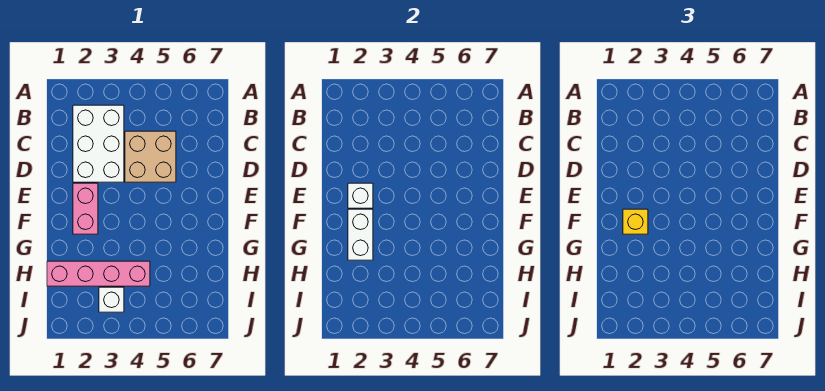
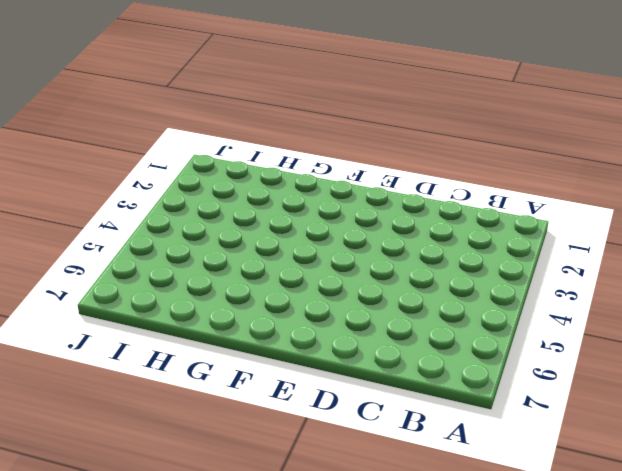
none -> white brick B2:D3 level 1
none -> tan brick C4:D5 level 1

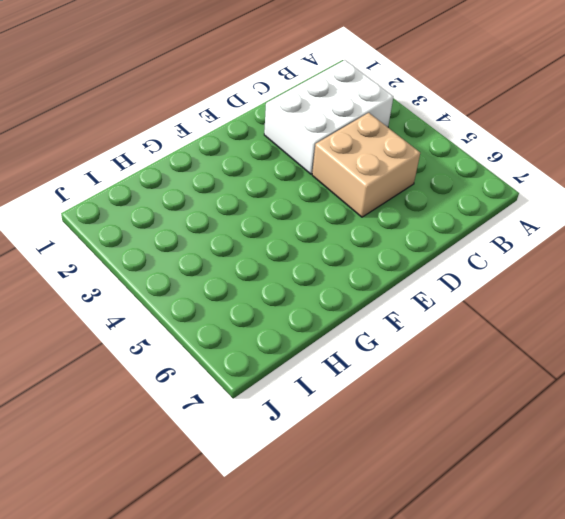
none -> pink brick E2:F2 level 1
none -> pink brick H1:H4 level 1

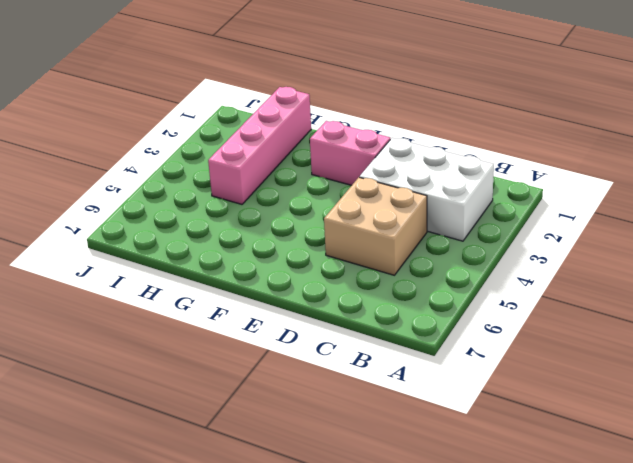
none -> white brick I3 level 1
none -> white brick E2 level 2

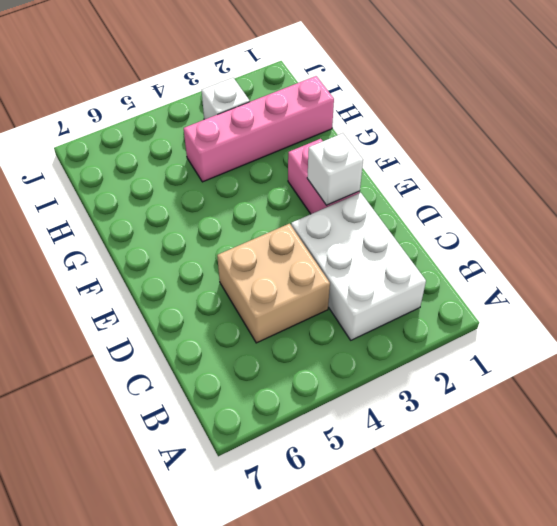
none -> white brick F2:G2 level 2
none -> yellow brick F2 level 3

